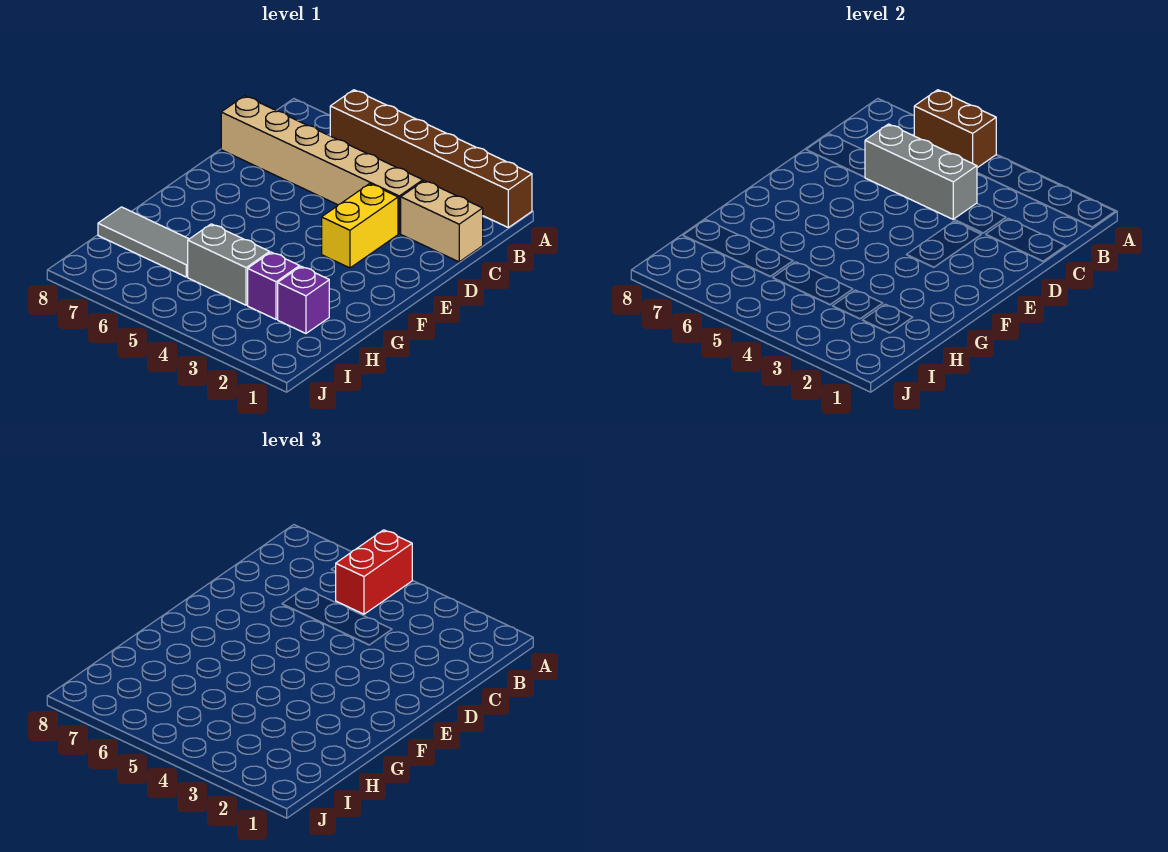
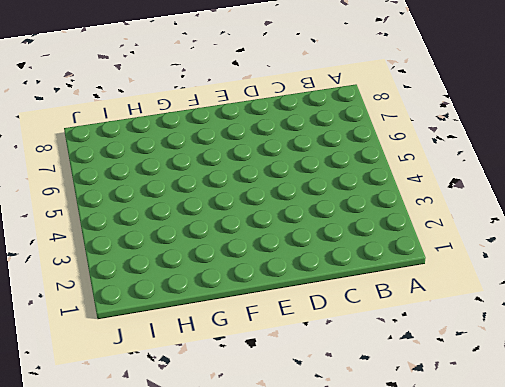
none -> brown brick A1:A6 level 1
none -> tan brick C1:C2 level 1

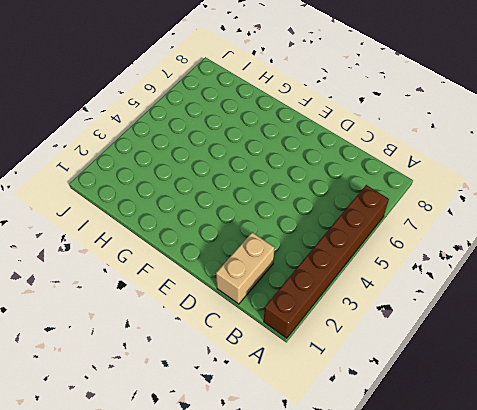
none -> tan brick C3:C8 level 1
none -> yellow brick D3:E3 level 1

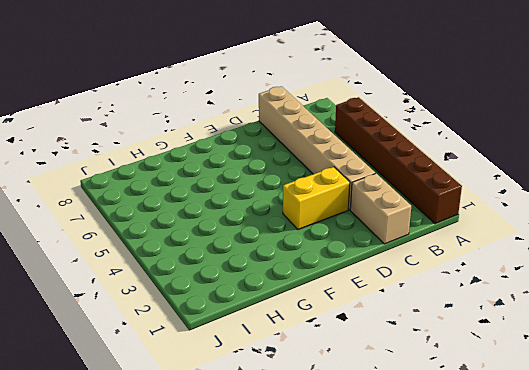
none -> purple brick H2 level 1
none -> purple brick H3 level 1

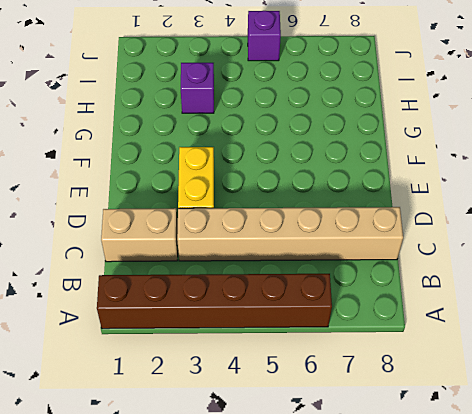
purple brick J5 level 1 -> purple brick H2 level 1
none -> grey brick H4:H5 level 1
none -> grey tile H6:H8 level 1

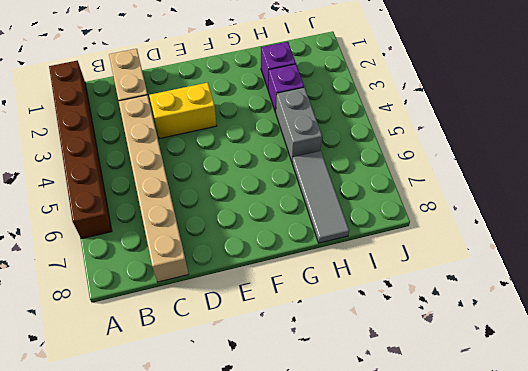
none -> brown brick A5:A6 level 2
none -> grey brick C4:C6 level 2

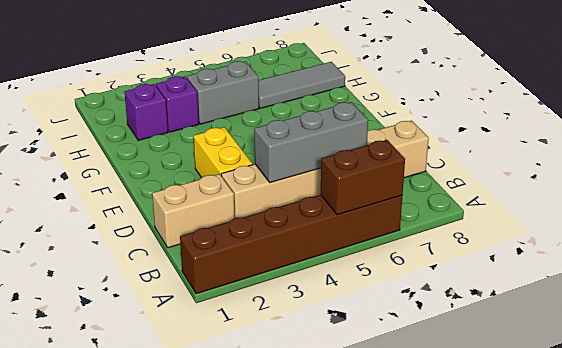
none -> red brick A5:B5 level 3

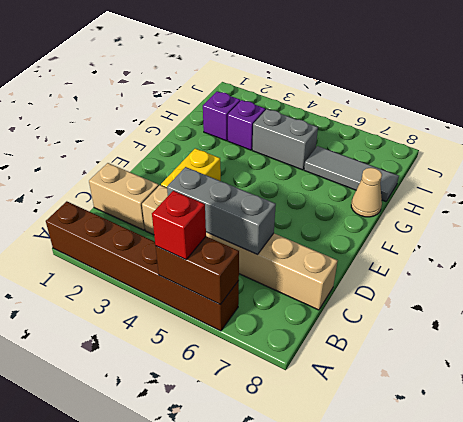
red brick A5 level 3 -> red brick A5:B5 level 3
tan cone G8 level 1 -> none

